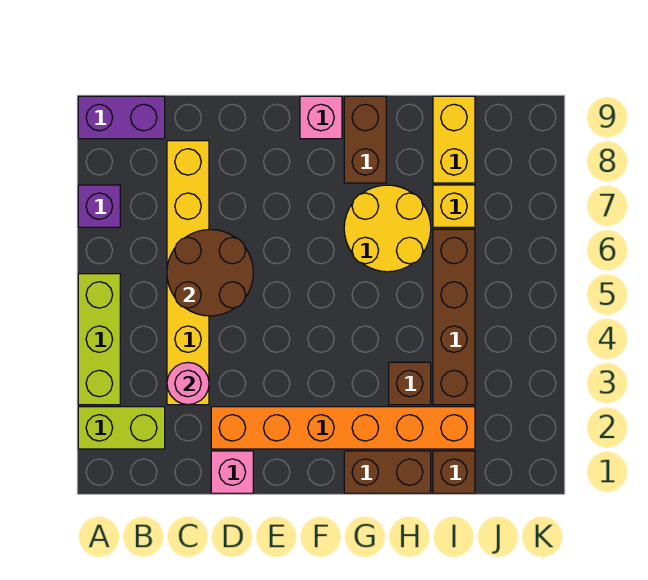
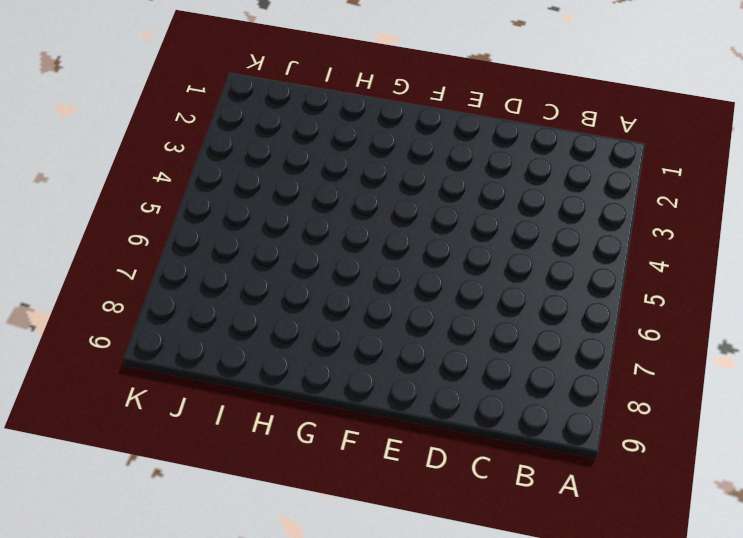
none -> lime brick A2:B2 level 1
none -> lime brick A3:A5 level 1
none -> purple brick A7 level 1

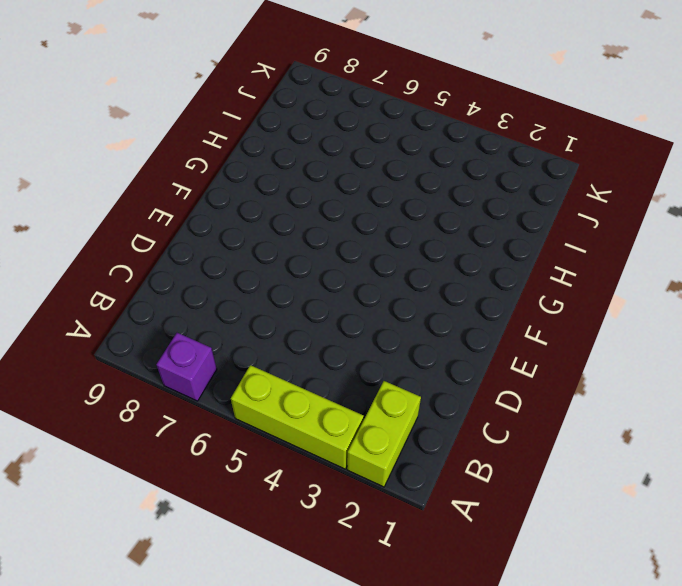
none -> purple brick A9:B9 level 1
none -> yellow brick C3:C8 level 1
none -> pink brick D1 level 1

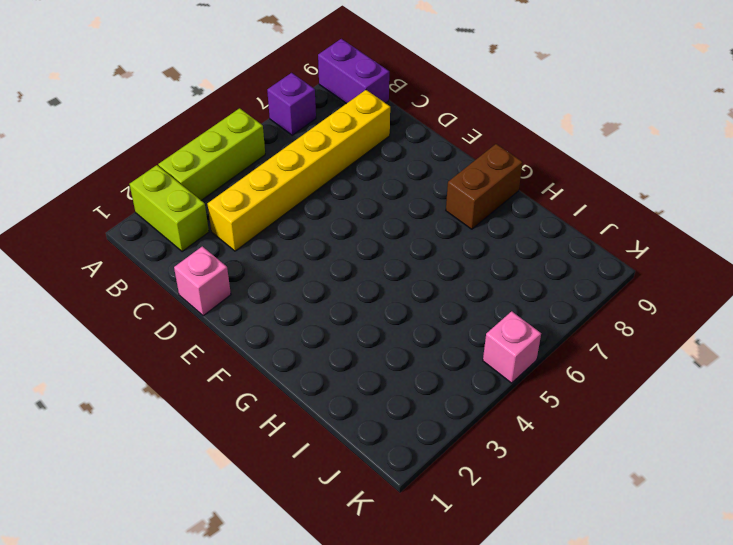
pink brick K5 level 1 -> pink brick F9 level 1
none -> orange brick D2:I2 level 1
none -> brown brick G1:H1 level 1
none -> yellow round brick G6:H7 level 1

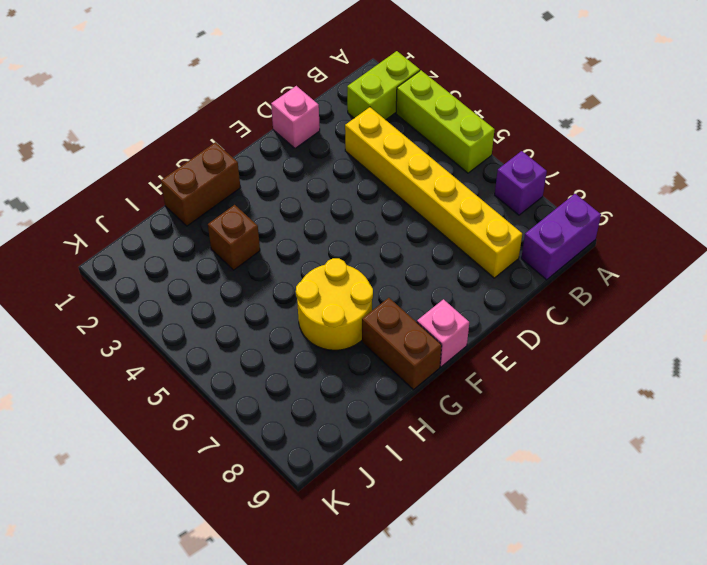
none -> orange brick D2:I2 level 1
none -> brown brick I1 level 1
none -> brown brick I3:I6 level 1

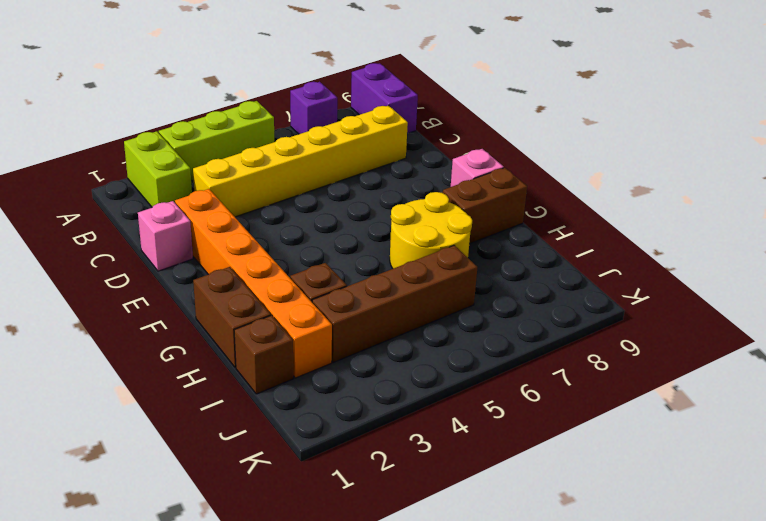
none -> yellow brick I7 level 1
none -> yellow brick I8:I9 level 1
none -> pink round brick C3 level 2

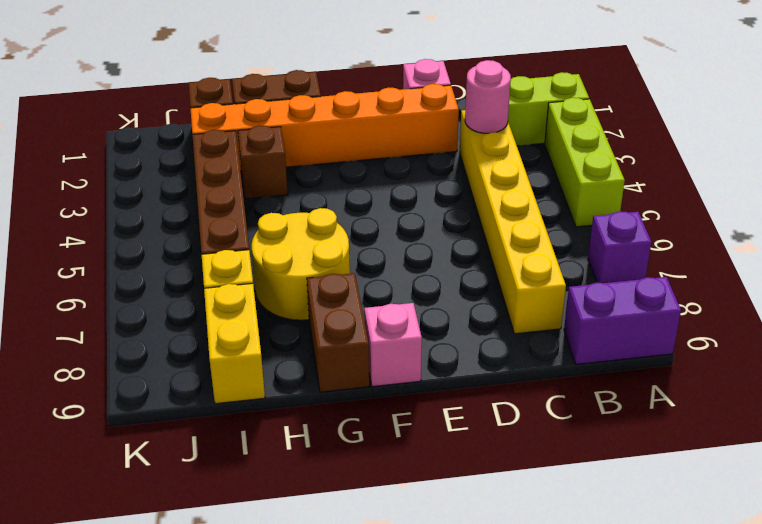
none -> brown round brick C5:D6 level 2

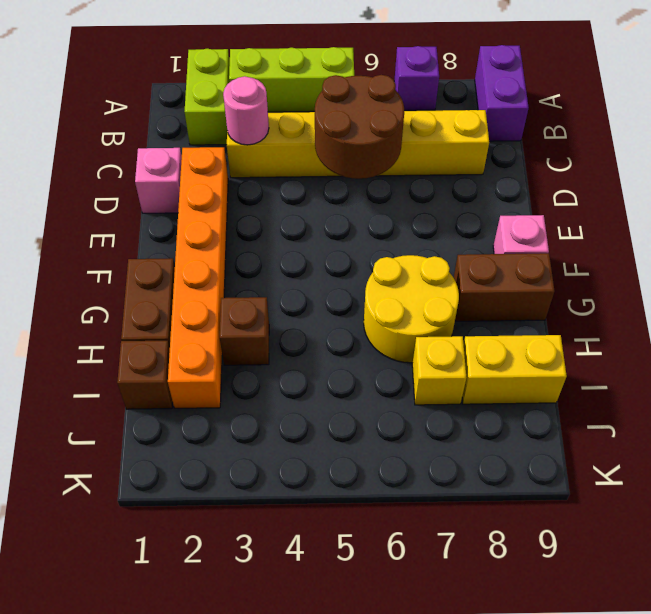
none -> brown brick I3:I6 level 1

